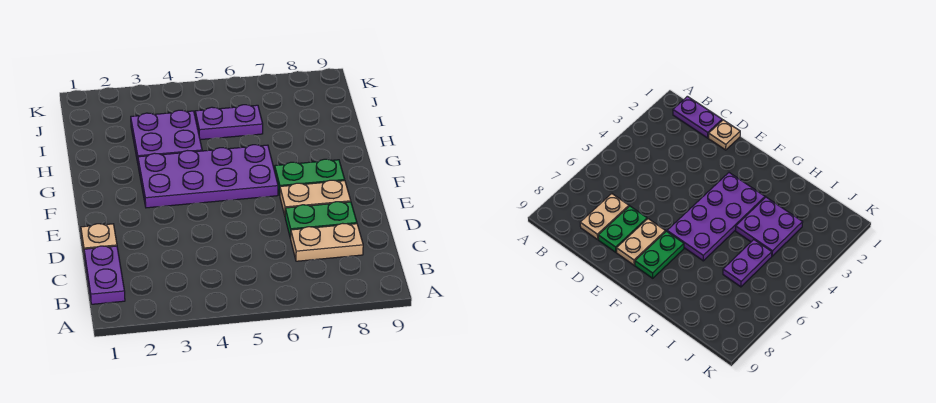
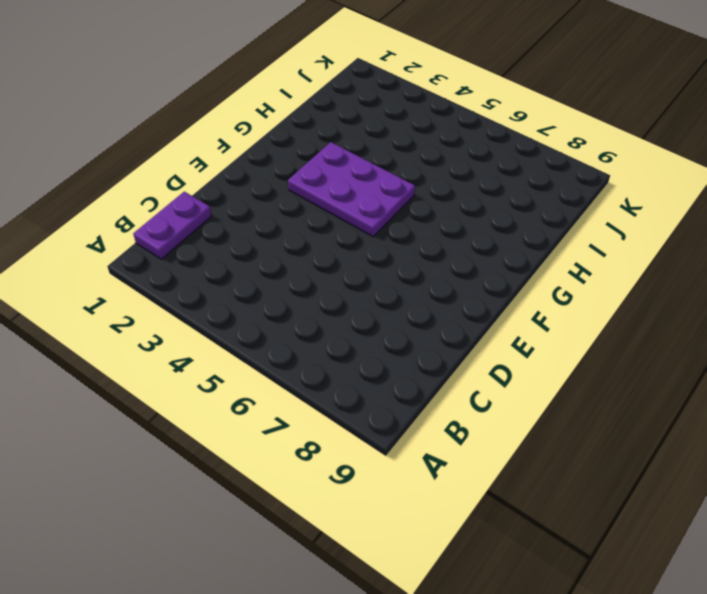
purple plate F3:G5 level 1 -> purple plate F3:G6 level 1
none -> tan plate C7:C8 level 1
none -> tan plate D1 level 1

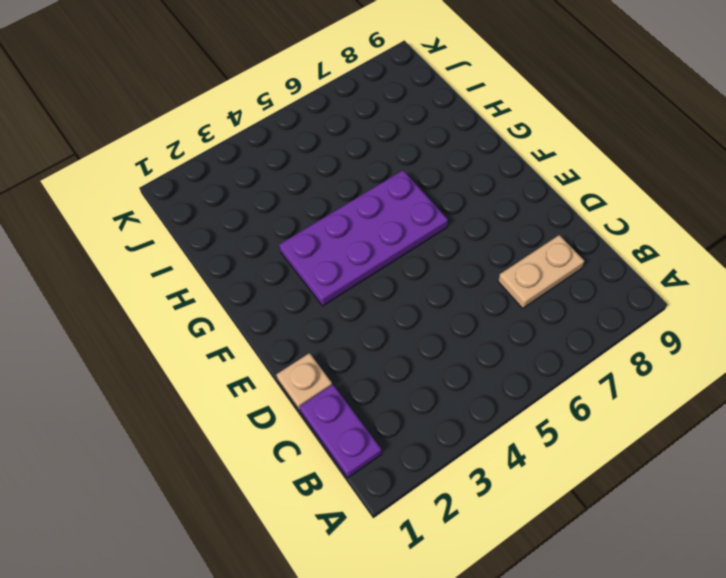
none -> green plate D7:D8 level 1
none -> tan plate E7:E8 level 1

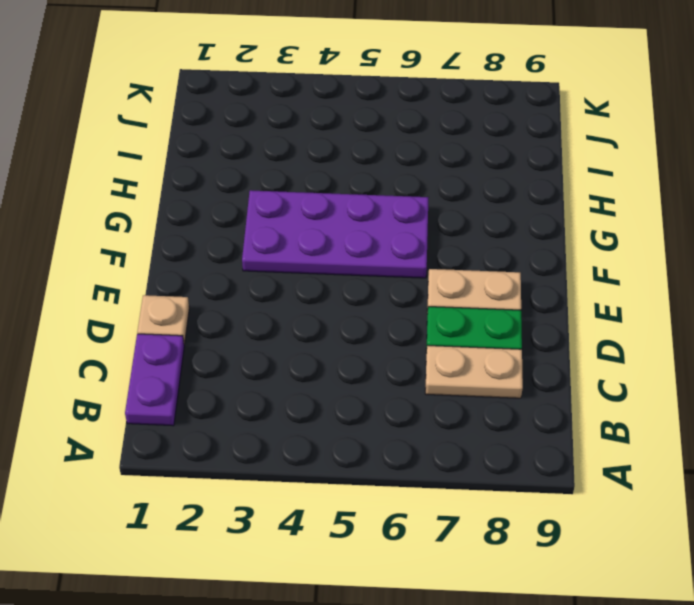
none -> green plate F7:F8 level 1
none -> purple plate H3:I4 level 1

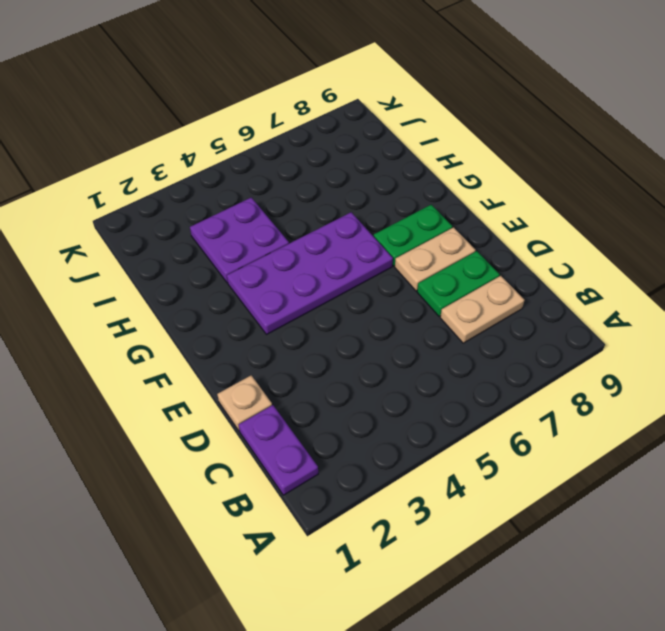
none -> purple plate I5:I6 level 1

